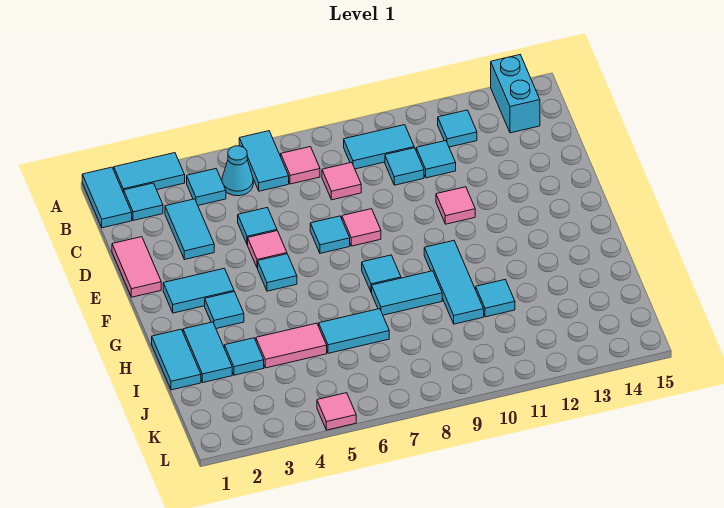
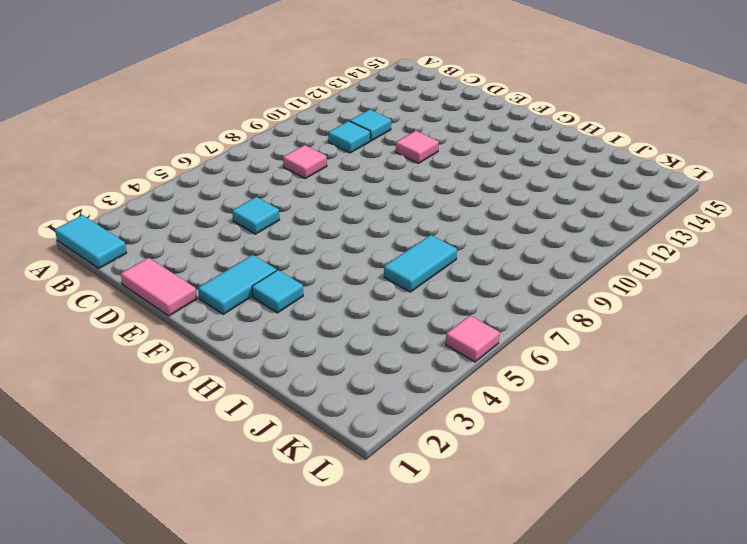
none -> cyan tile A2:A3 level 1
none -> cyan tile A6:B6 level 1
none -> cyan brick A14:B14 level 1
none -> cyan tile B2 level 1

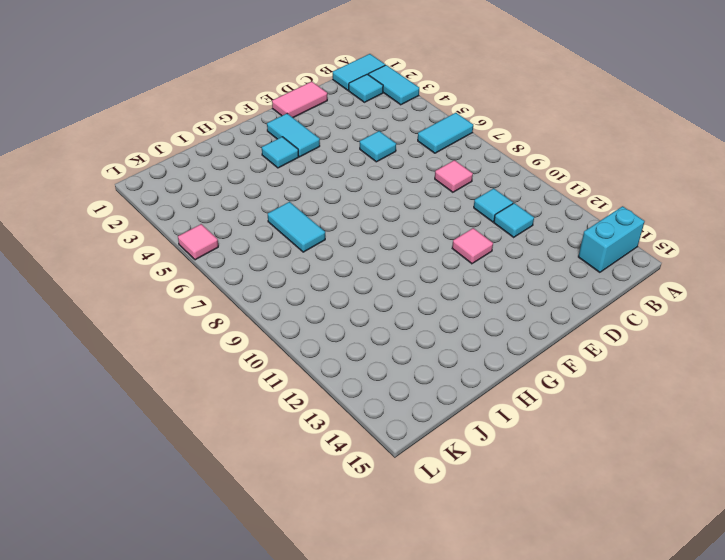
none -> cyan tile B4 level 1
none -> cyan cone B5 level 1
none -> pink tile B7 level 1
none -> cyan tile B9:B10 level 1

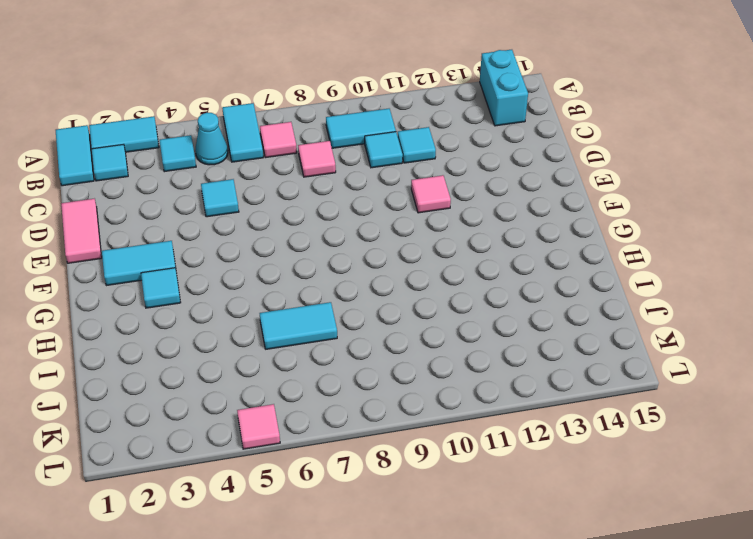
none -> cyan tile B12 level 1
none -> cyan tile C3:D3 level 1
none -> pink tile E5 level 1
none -> cyan tile E7 level 1

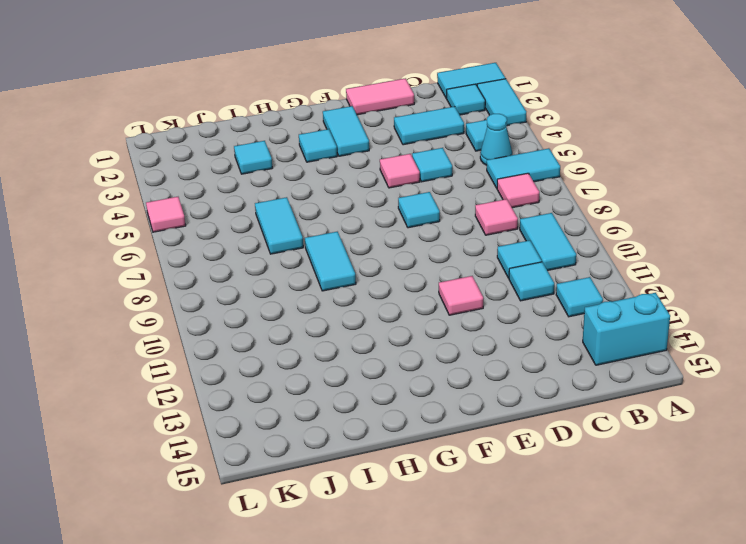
none -> pink tile E8 level 1
none -> cyan tile F5 level 1
none -> cyan tile G8 level 1
none -> cyan tile G10:I10 level 1

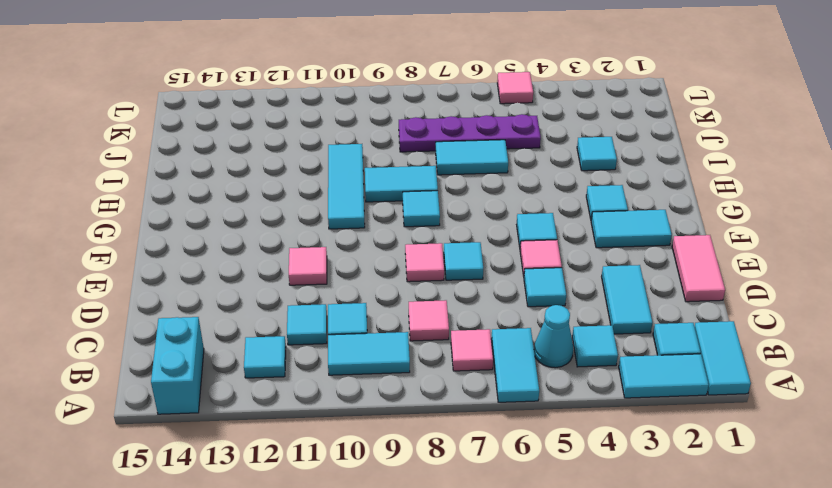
purple plate J5:J8 level 1 -> none
none -> cyan tile H1:I1 level 1
none -> cyan tile H2:I2 level 1
none -> pink tile I4:I5 level 1
none -> cyan tile I11 level 1

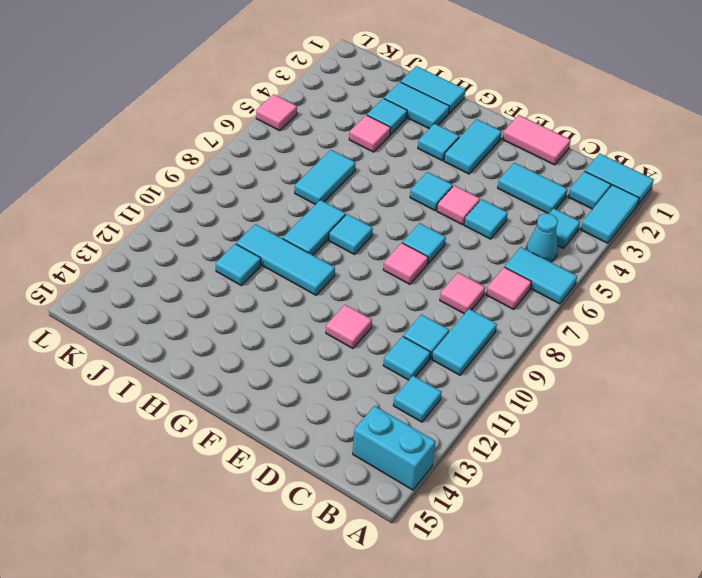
pink tile I4 level 1 -> pink tile I4:I5 level 1

